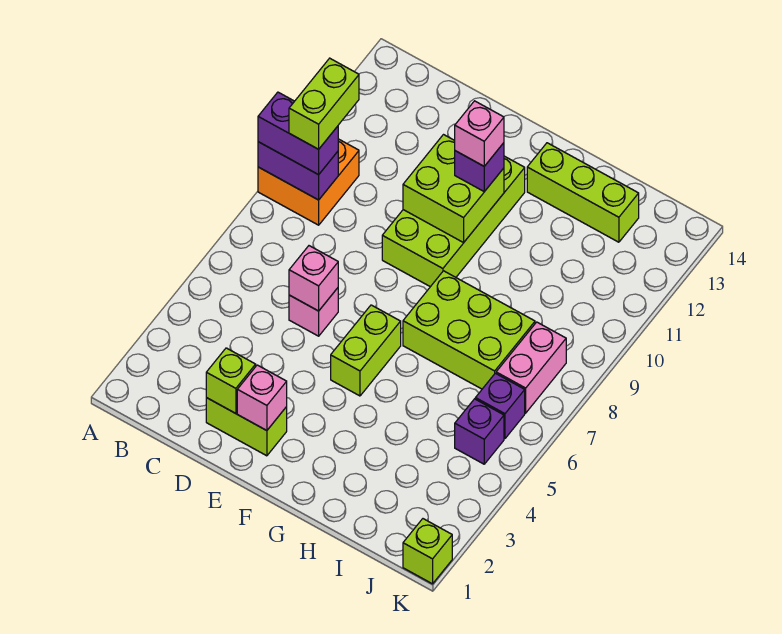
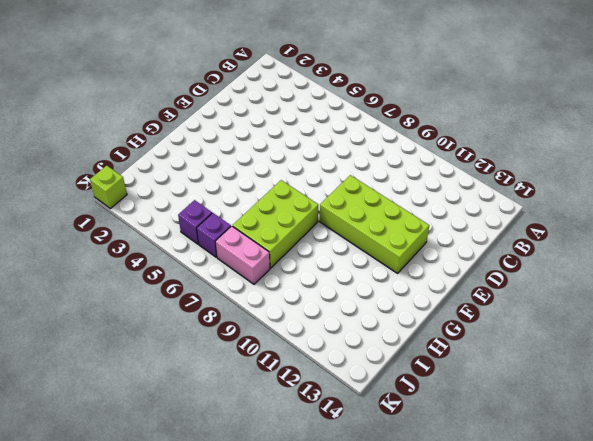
none -> orange brick A9:B10 level 1
none -> lime brick D2:E2 level 1
none -> pink brick D6 level 1

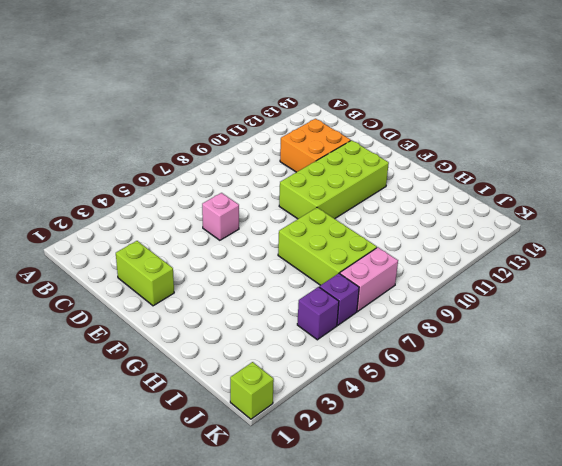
orange brick C11:D12 level 1 -> orange brick A9:B10 level 1
none -> lime brick F5:F6 level 1
none -> lime brick G13:I13 level 1
none -> purple brick A9:B9 level 2

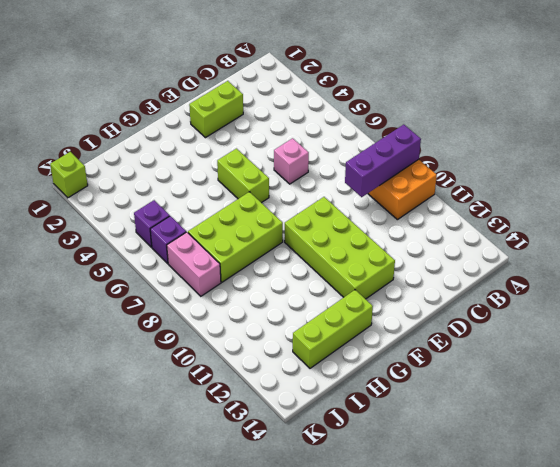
purple brick A9:C9 level 2 -> purple brick A9:B9 level 2
none -> lime brick D2 level 2
none -> pink brick D6 level 2
none -> pink brick E2 level 2

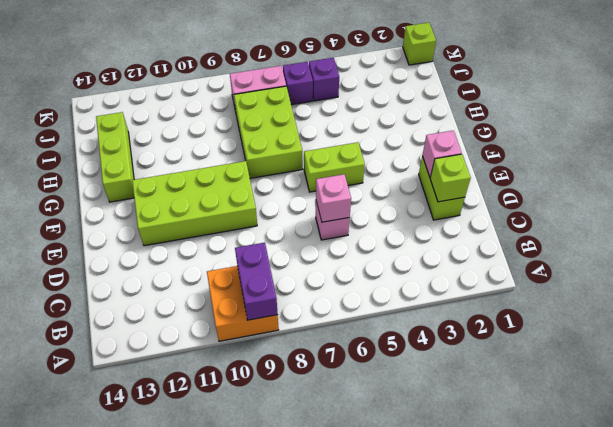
none -> lime brick E10:F11 level 2
none -> purple brick A9:B9 level 3
none -> purple brick F11 level 3

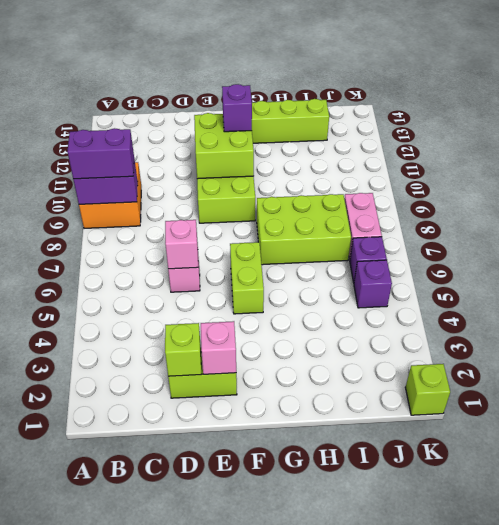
none -> lime brick B9:B10 level 4
none -> pink brick F11 level 4

